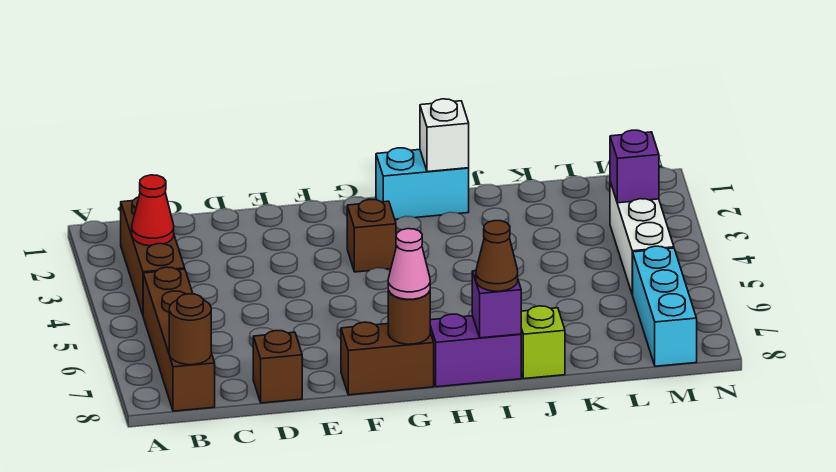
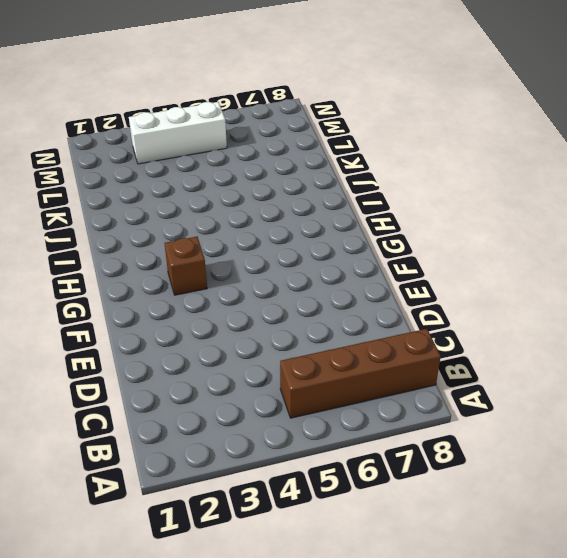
none -> brown brick B2:B4 level 1
none -> brown brick D8 level 1
none -> brown brick F8:G8 level 1

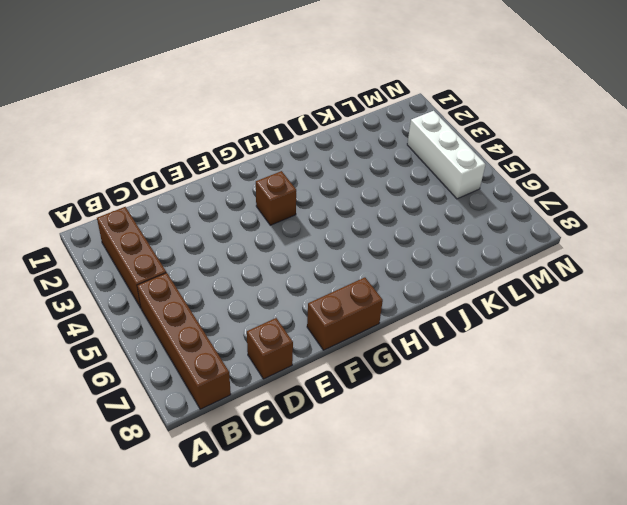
none -> cyan brick H1:I1 level 1
none -> purple brick H8:I8 level 1
none -> lime brick J8 level 1

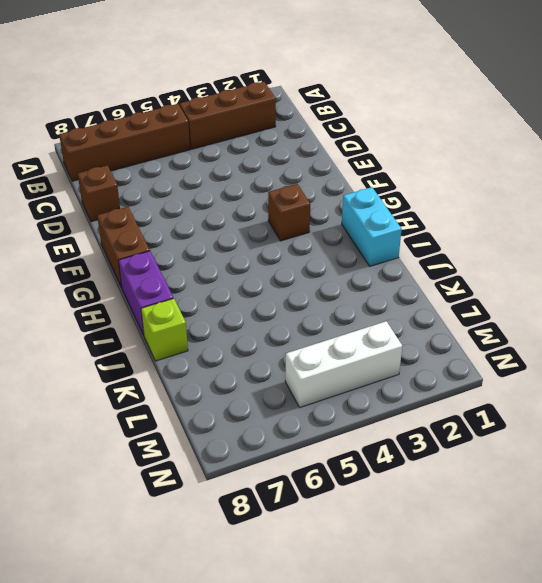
none -> cyan brick M6:M8 level 1
none -> red cone B3 level 2
none -> brown round brick B8 level 2

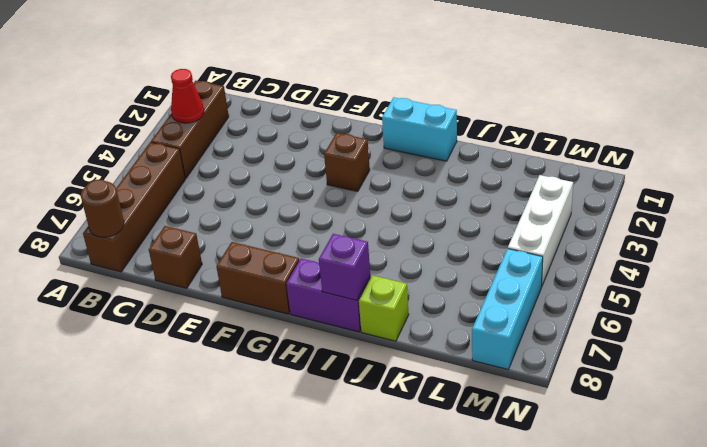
none -> brown round brick G8 level 2
none -> white brick I1 level 2
none -> purple brick M3 level 2

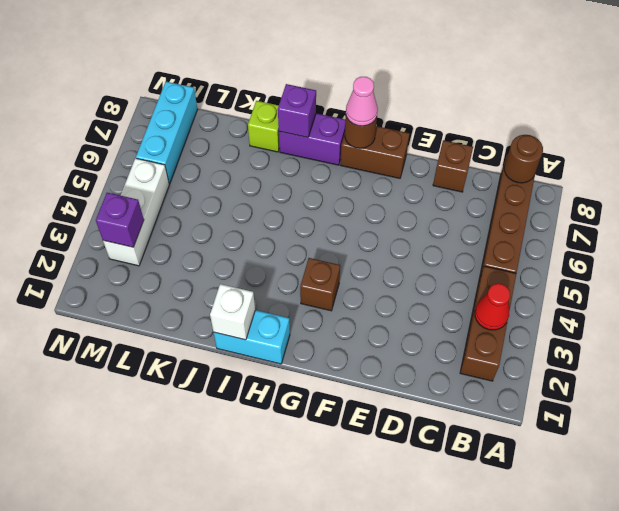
none -> brown cone I8 level 3

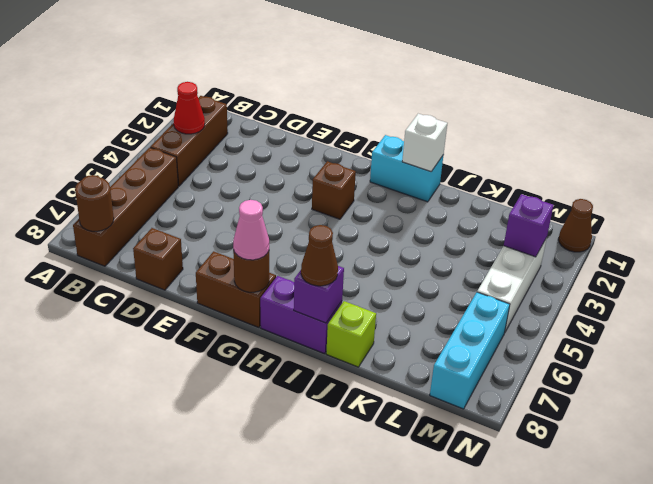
brown cone N1 level 1 -> none

